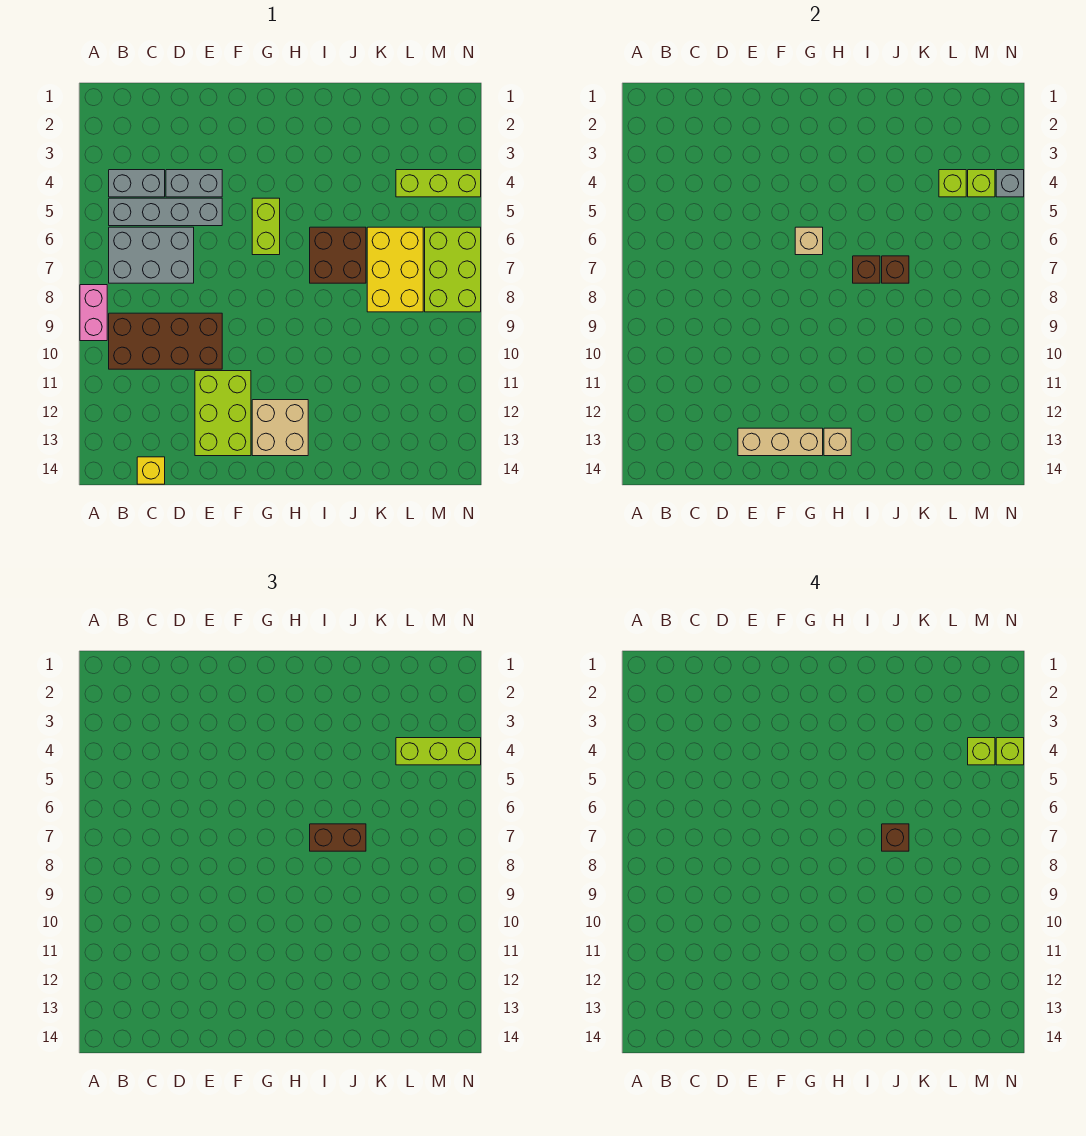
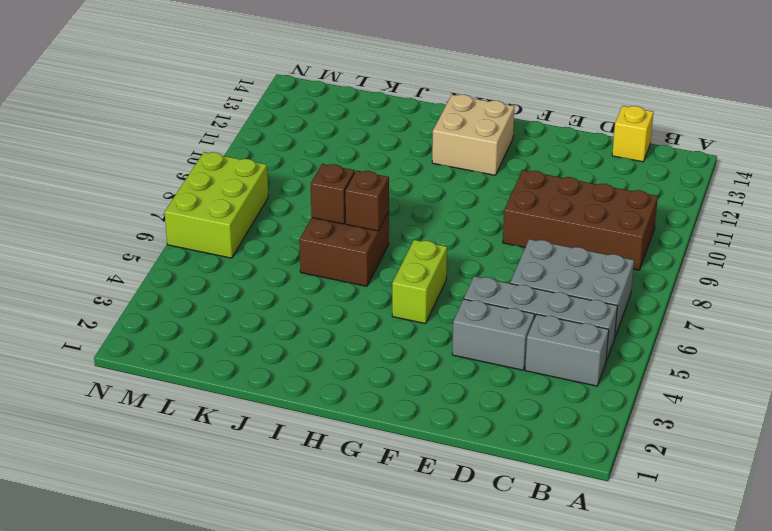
none -> pink brick A8:A9 level 1
none -> lime brick E11:F13 level 1
none -> yellow brick K6:L8 level 1

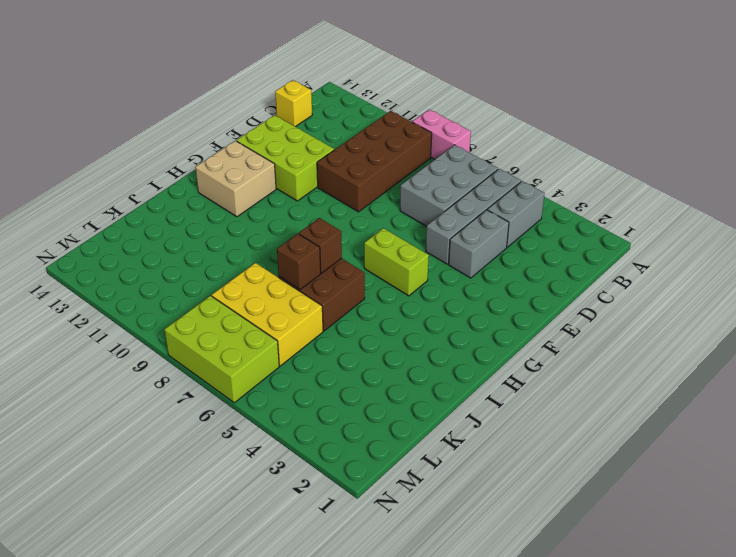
none -> lime brick L4:N4 level 1
none -> tan brick E13:G13 level 2
none -> tan brick G6 level 2

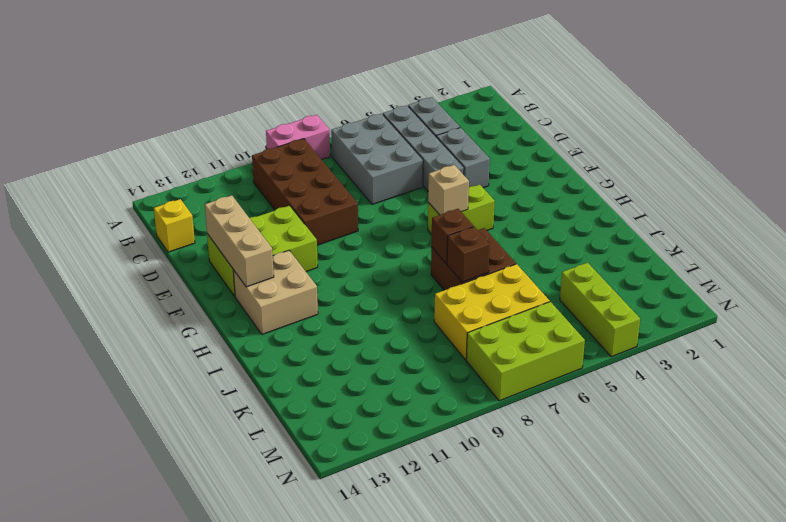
none -> tan brick H13 level 2
none -> lime brick L4 level 2
none -> lime brick M4 level 2

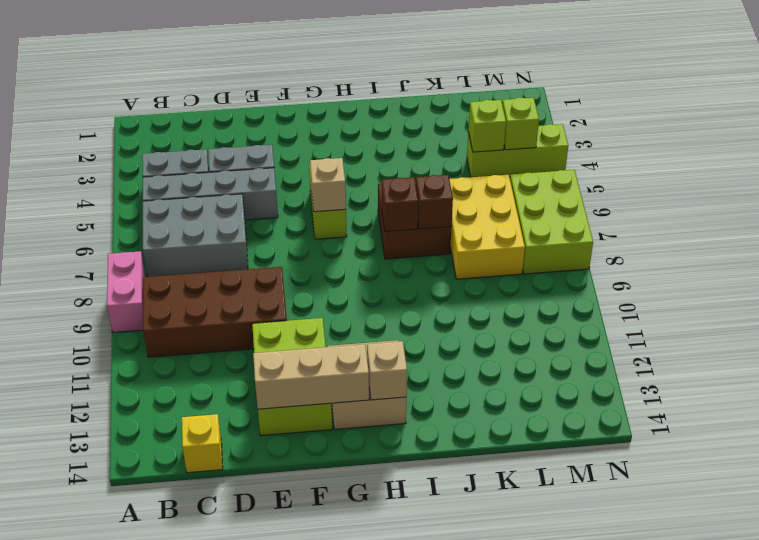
none -> grey brick N4 level 2
none -> brown brick I7:J7 level 3
none -> lime brick L4:N4 level 3

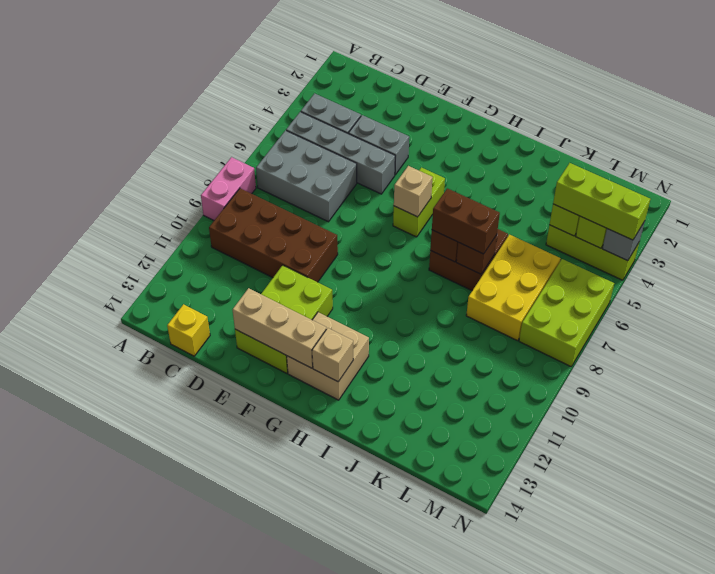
none -> brown brick J7 level 4
none -> lime brick M4 level 4
none -> lime brick N4 level 4

